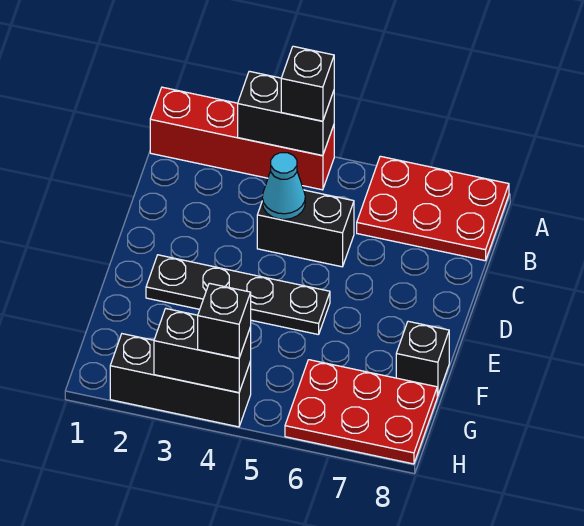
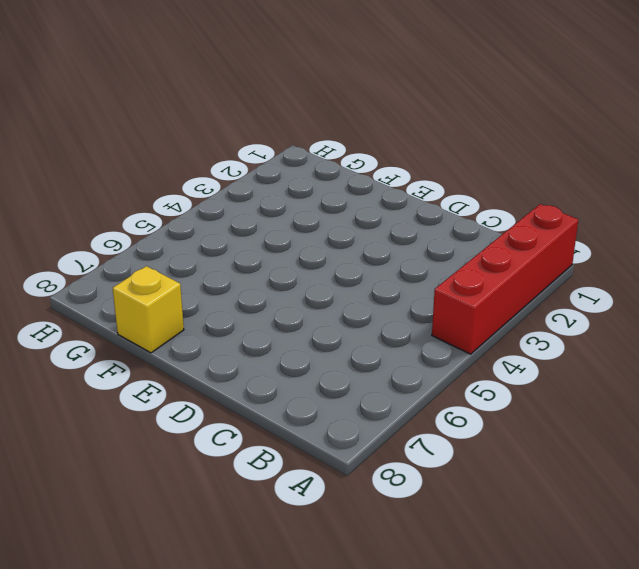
yellow brick F8 level 1 -> black brick F8 level 1
none -> red plate A6:B8 level 1
none -> black brick C4:C5 level 1
none -> black plate E2:E5 level 1

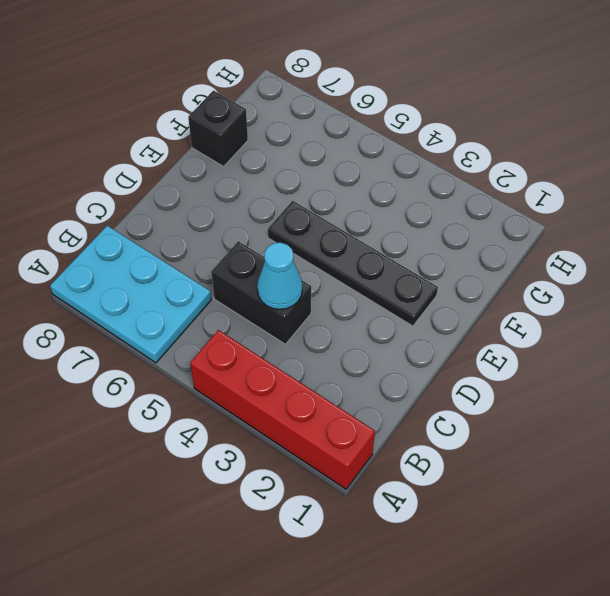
cyan plate A6:B8 level 1 -> red plate A6:B8 level 1
none -> red plate G6:H8 level 1
none -> black brick H2:H4 level 1
none -> black brick A3:A4 level 2

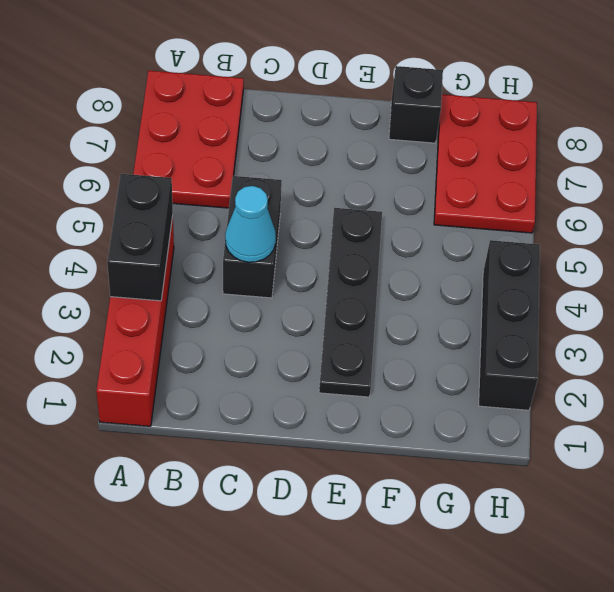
none -> black brick H3:H4 level 2
none -> black brick A4 level 3
none -> black brick H4 level 3

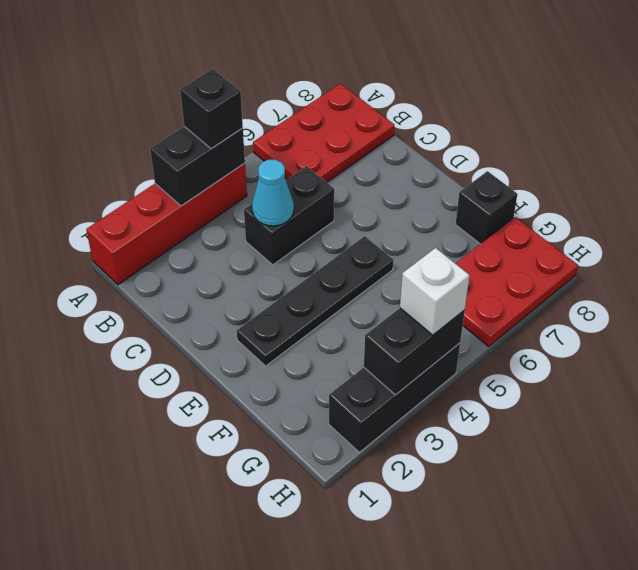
white brick H4 level 3 -> black brick H4 level 3

